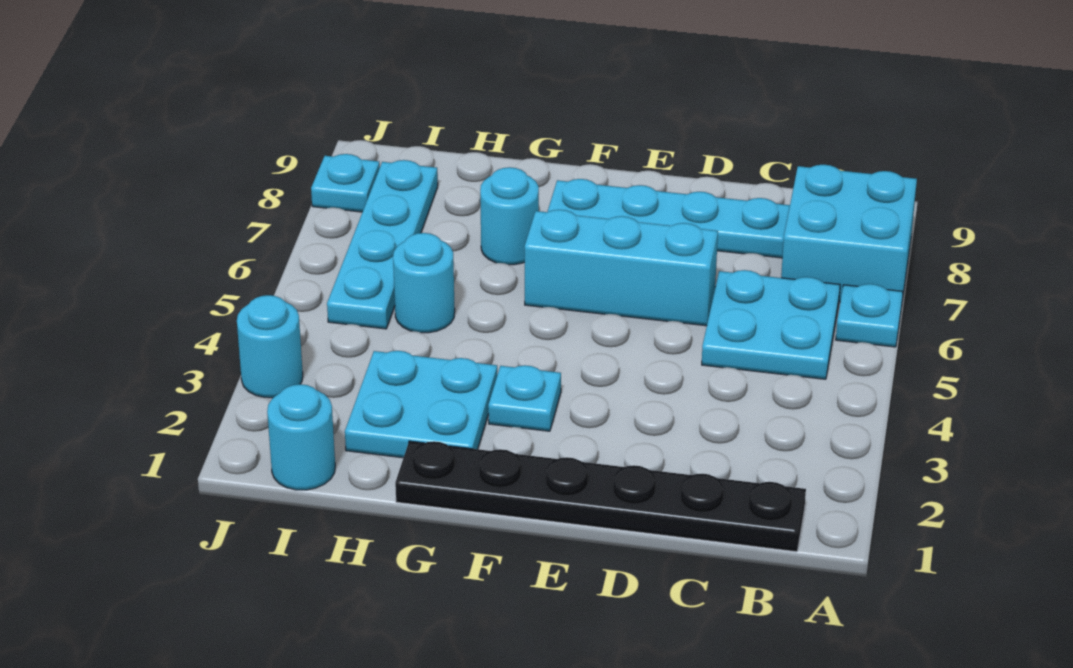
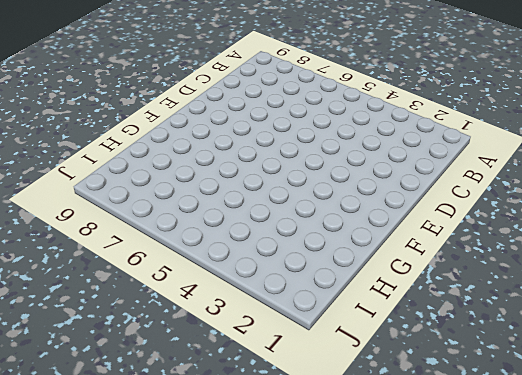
none -> cyan plate A6 level 1
none -> cyan brick A7:B8 level 1
none -> black plate B1:G1 level 1

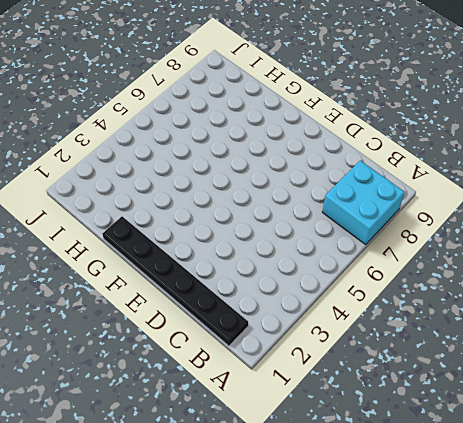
none -> cyan plate A6 level 1
none -> cyan plate B5:C6 level 1
none -> cyan plate C8:F8 level 1

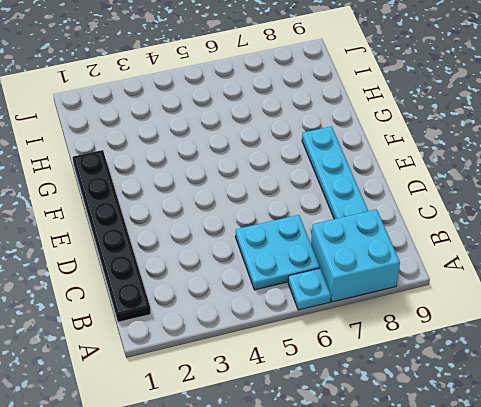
none -> cyan brick D6:F6 level 1
none -> cyan plate F3 level 1
none -> cyan plate G2:H3 level 1

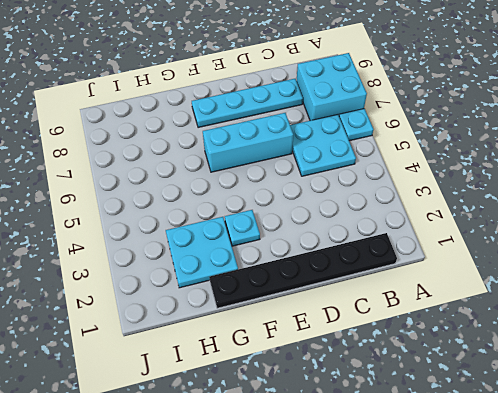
none -> cyan round brick G7 level 1
none -> cyan round brick H5 level 1
none -> cyan round brick I1 level 1

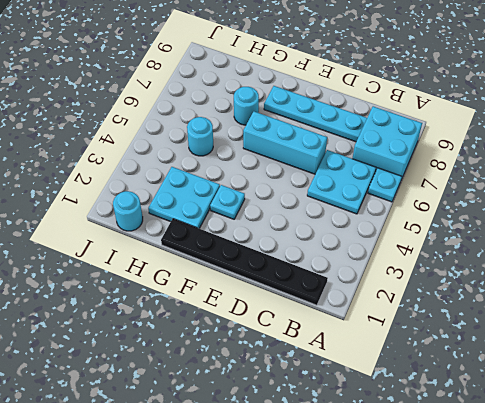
none -> cyan plate I5:I8 level 1
none -> cyan round brick J3 level 1
none -> cyan plate J8 level 1

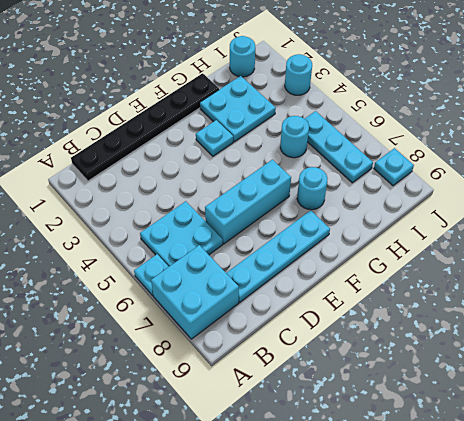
cyan plate I5:I7 level 1 -> cyan plate I5:I8 level 1

